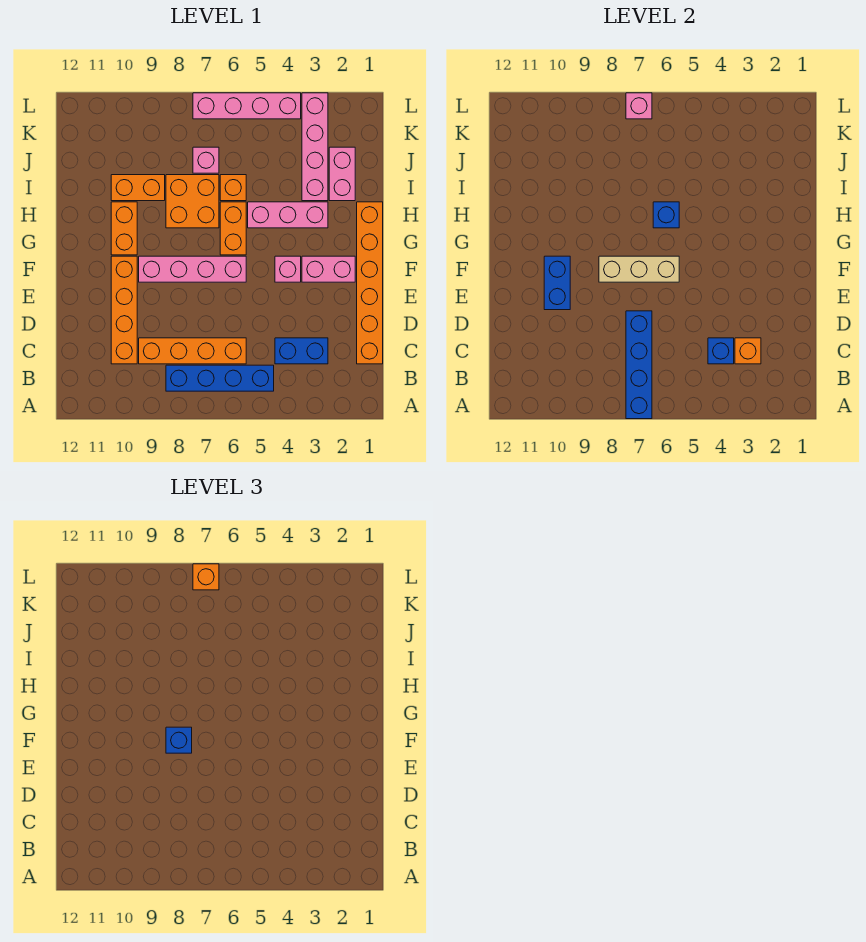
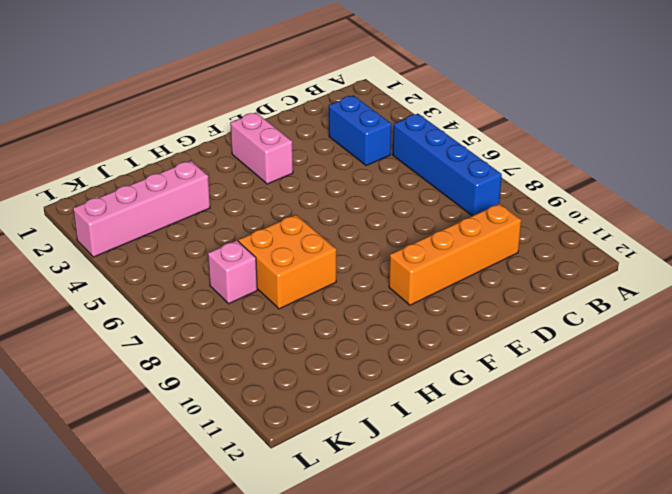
none -> orange brick C1:H1 level 1
none -> orange brick C6:C9 level 1
none -> pink brick F4 level 1

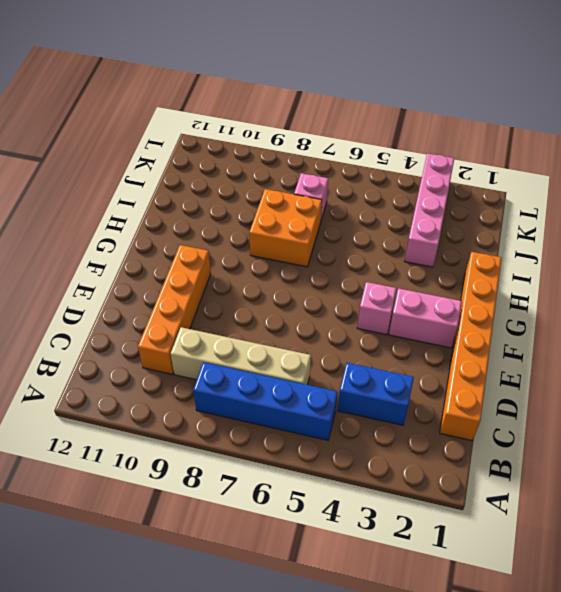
tan brick C6:C9 level 1 -> orange brick C6:C9 level 1
none -> pink brick F6:F9 level 1
none -> orange brick G6:H6 level 1
none -> orange brick G10:H10 level 1

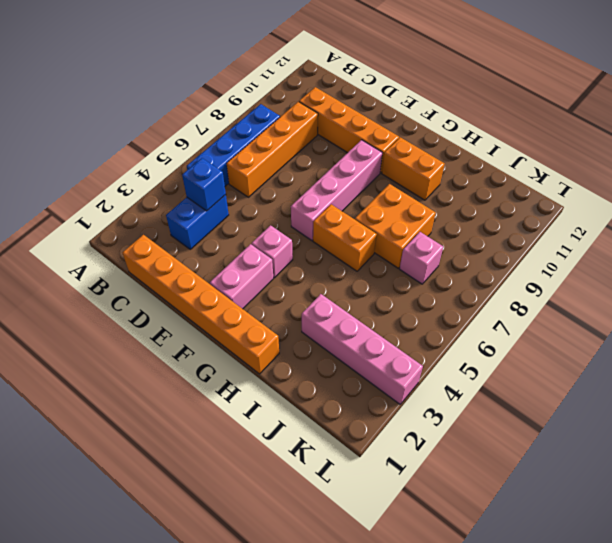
none -> pink brick H3:H5 level 1
none -> pink brick I2:J2 level 1
none -> orange brick I6 level 1

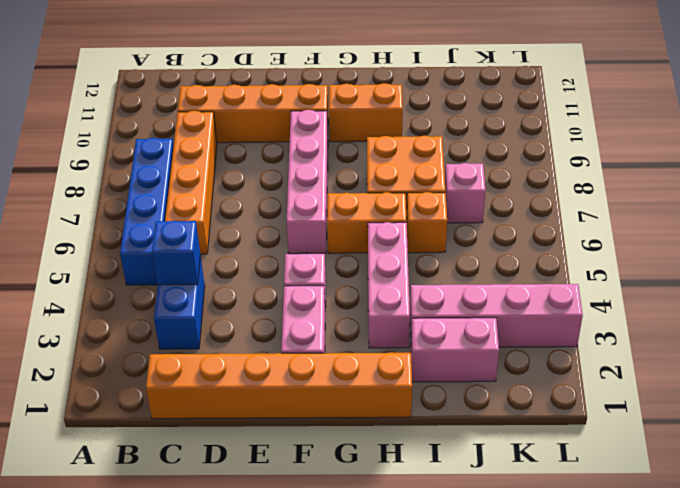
none -> orange brick I9:I10 level 1
none -> pink brick L4:L7 level 1
none -> blue brick A7:D7 level 2

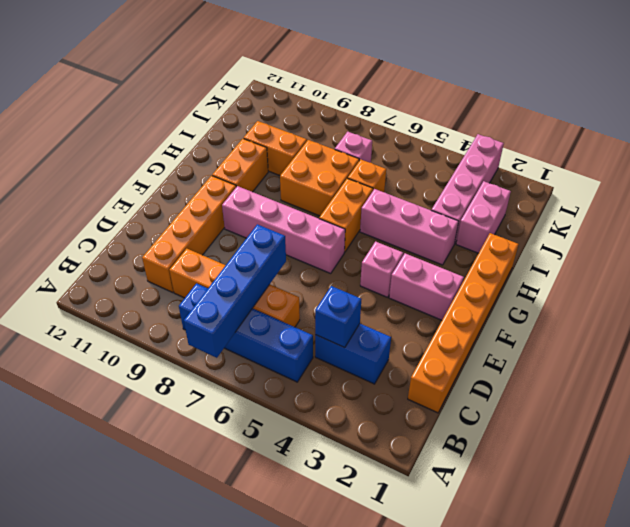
none -> pink brick L4:L7 level 1
none -> orange brick C3 level 2
none -> blue brick E10:F10 level 2

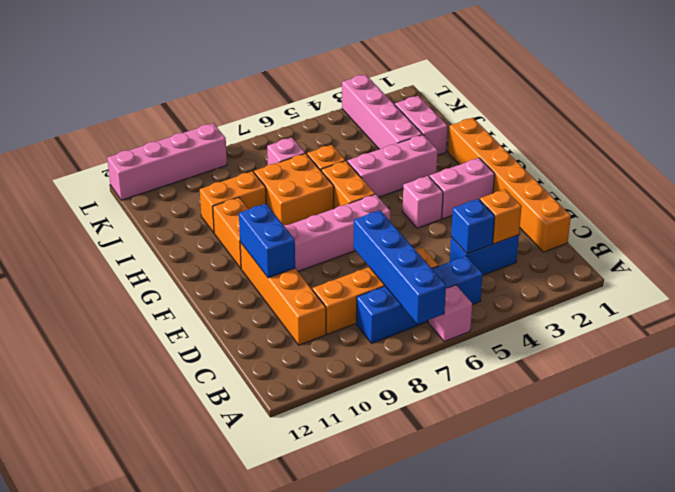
pink brick A6 level 1 -> pink brick L7 level 2
pink brick L9:L12 level 1 -> pink brick L4:L7 level 1
none -> tan brick F6:F8 level 2
none -> blue brick H6 level 2
none -> blue brick F8 level 3

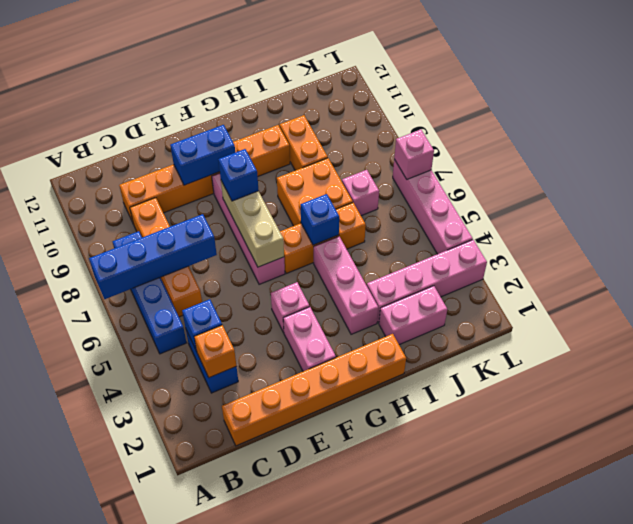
none -> orange brick L7 level 3

